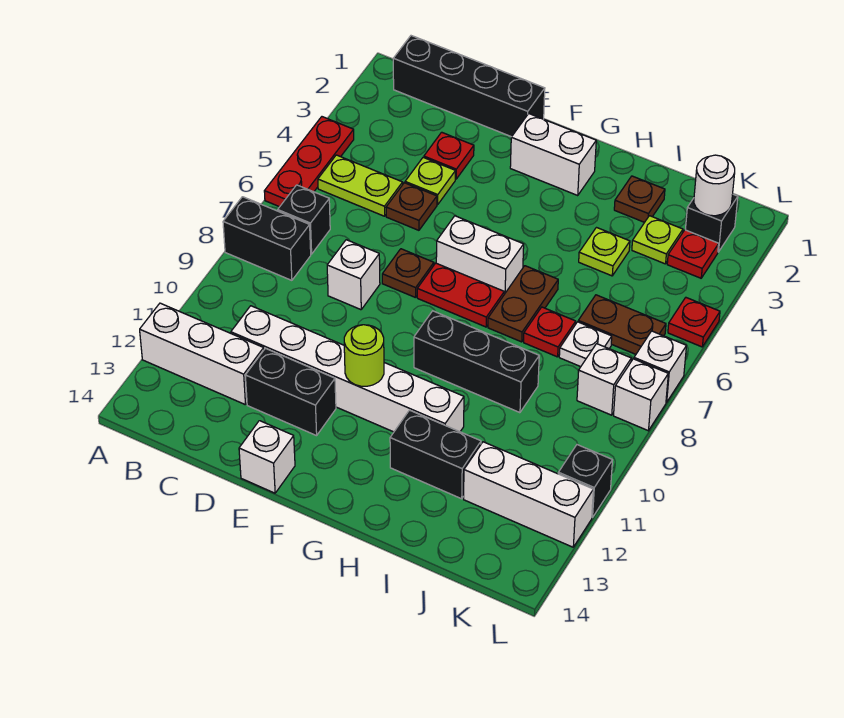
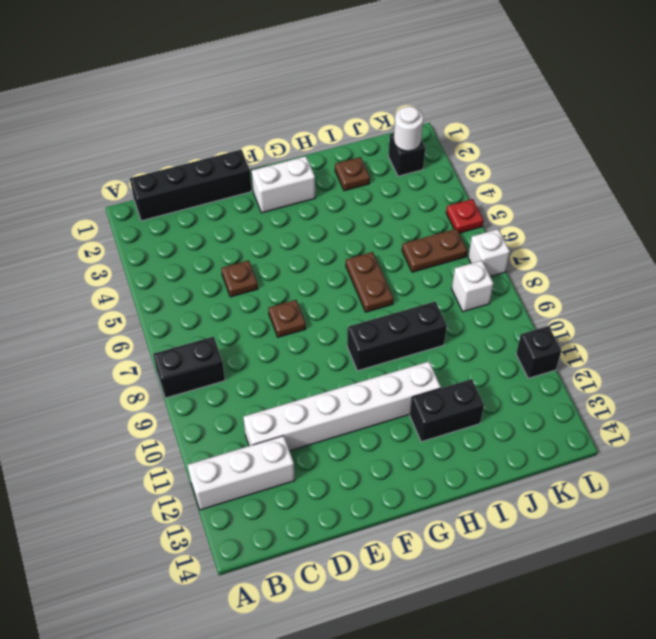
none -> red plate A4:A6 level 1
none -> lime plate B5:C5 level 1
none -> black brick B7 level 1
none -> red plate D3 level 1

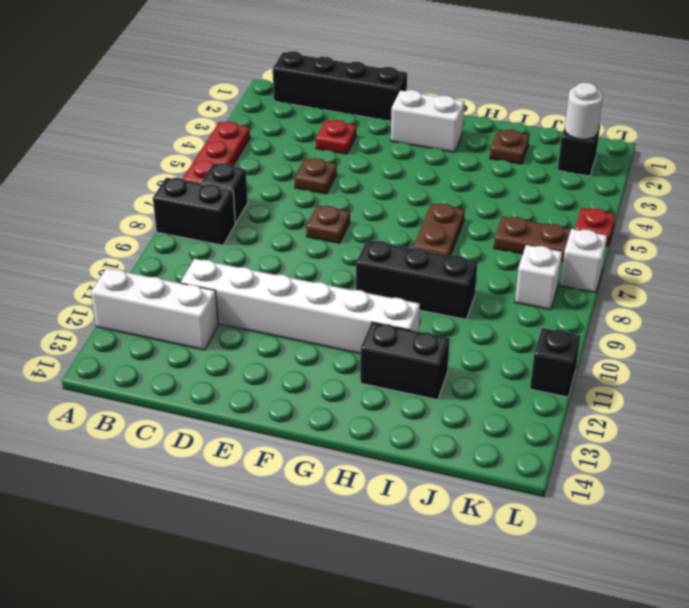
none -> lime plate B5:C5 level 1
none -> lime plate D4 level 1
none -> white brick D8 level 1
none -> black brick D12:E12 level 1

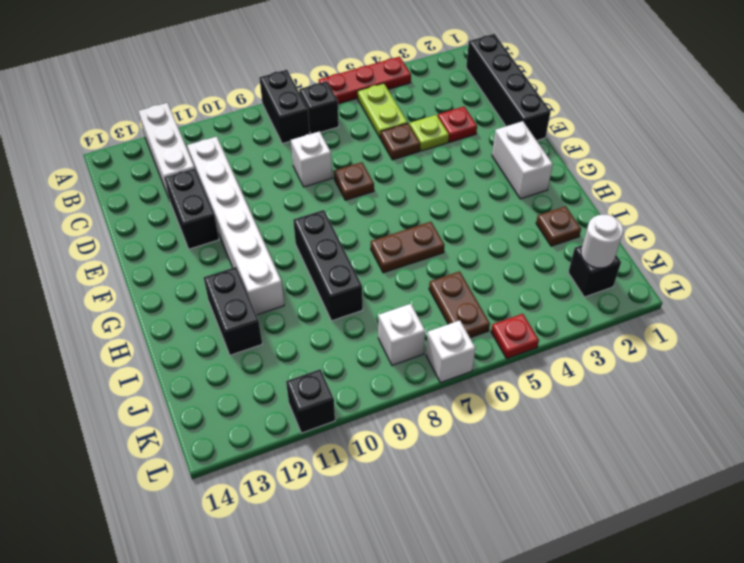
none -> white brick E14 level 1
none -> white brick F6:G6 level 1
none -> red plate F7:G7 level 1
none -> lime plate I4 level 1

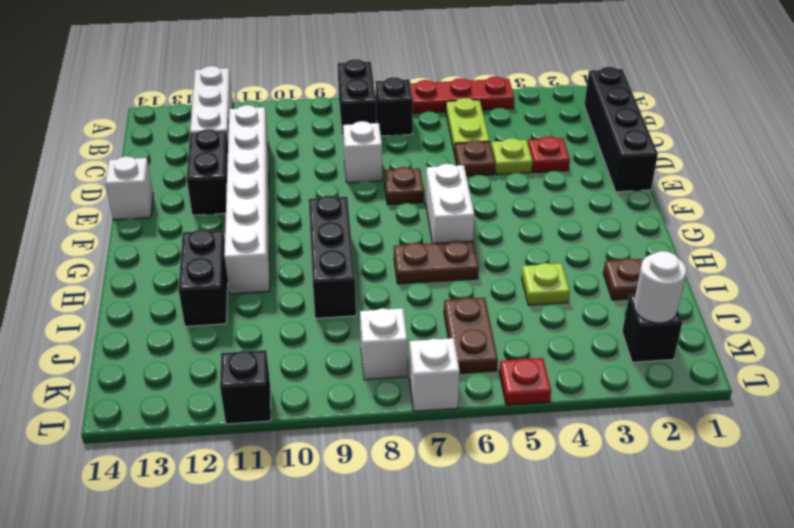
none -> white brick F2:G2 level 1
none -> red plate F7:G7 level 1
none -> red plate I7 level 1
none -> lime plate J3 level 1

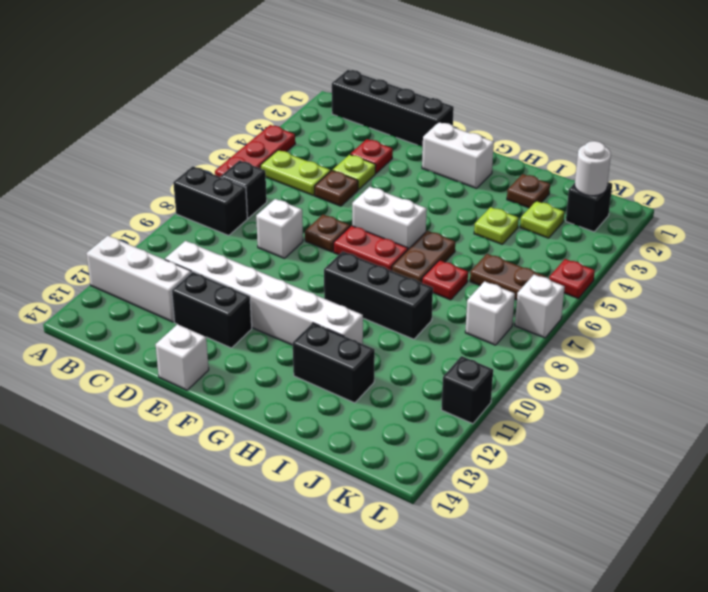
none -> white plate J7 level 1
none -> white brick J12:L12 level 1
none -> red plate K3 level 1
none -> white brick L8 level 1

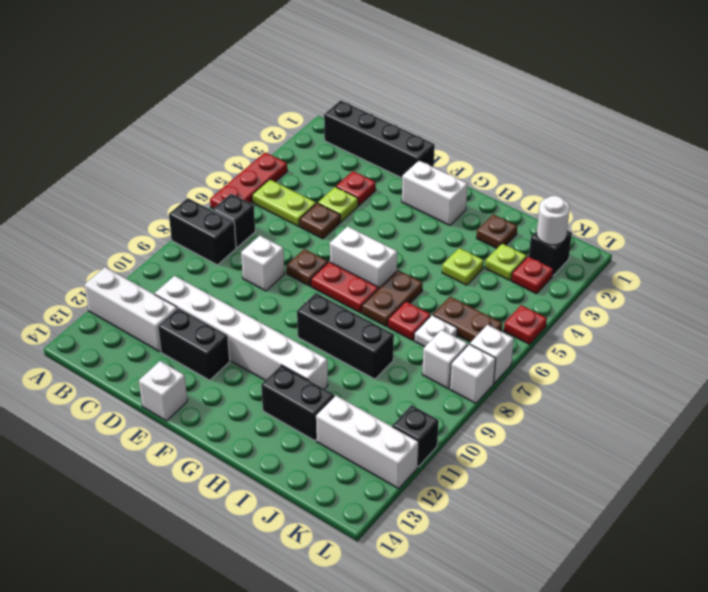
none -> lime round brick F11 level 2

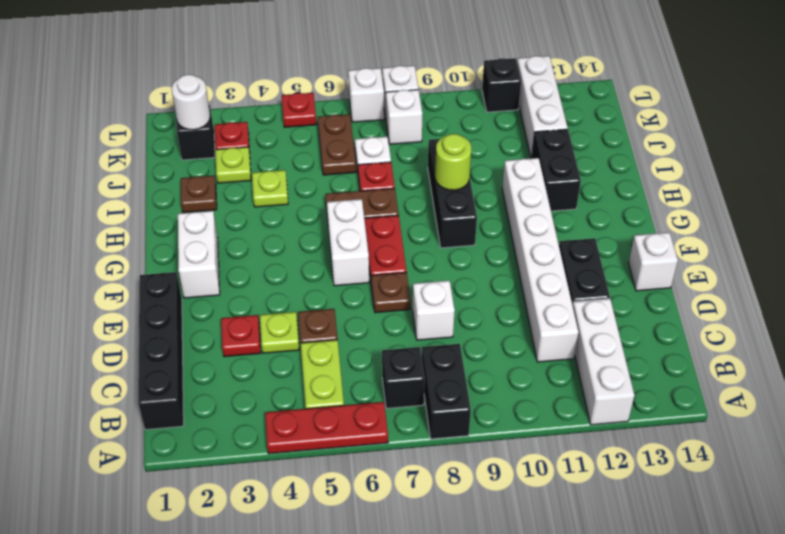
lime round brick H9 level 2 -> lime round brick F11 level 2

